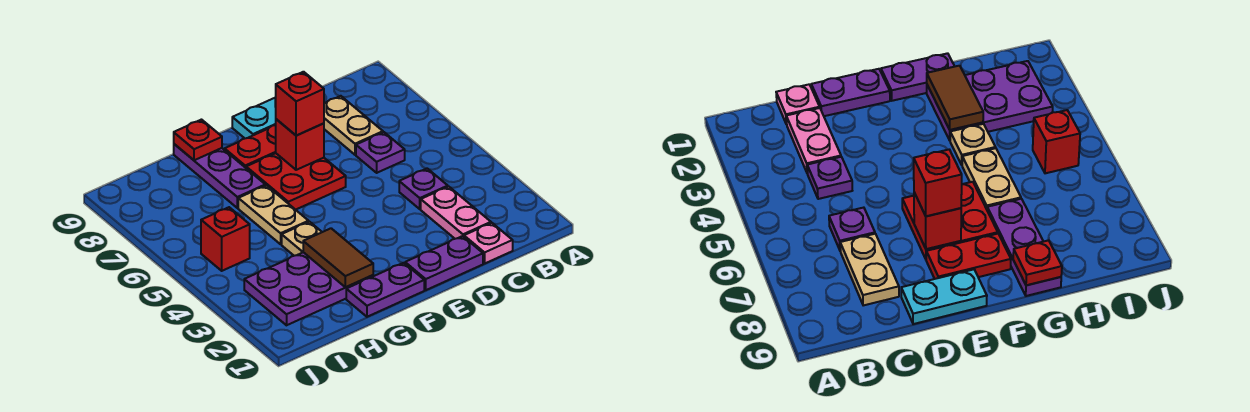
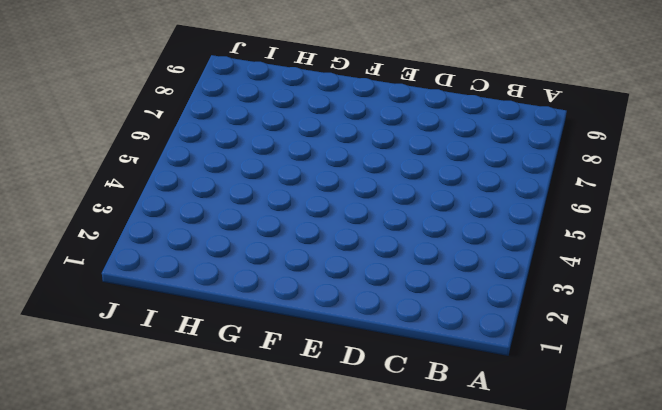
none -> pink plate C1 level 1
none -> pink plate C2:C3 level 1
none -> purple plate C4 level 1

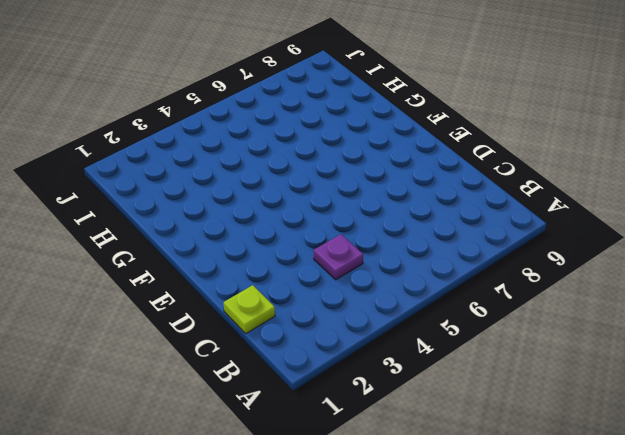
lime plate C1 level 1 -> pink plate C1 level 1
none -> pink plate C2:C3 level 1
none -> purple plate C6 level 1
none -> tan plate C7:C8 level 1

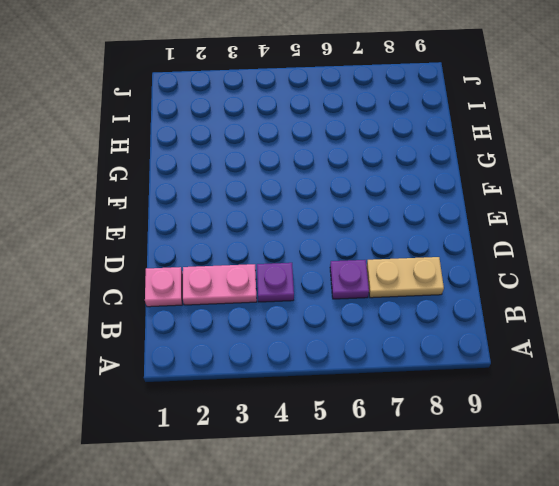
none -> purple plate D1:E1 level 1
none -> cyan plate D9:E9 level 1
none -> red plate E6:F7 level 1

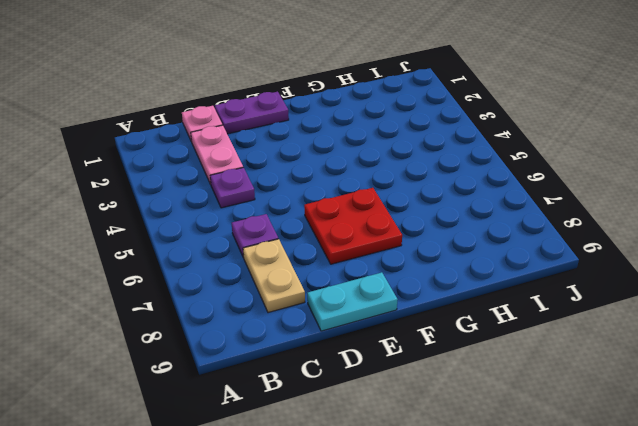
none -> red plate E8:F8 level 1
none -> purple plate F1:G1 level 1
none -> purple plate G2:I3 level 1

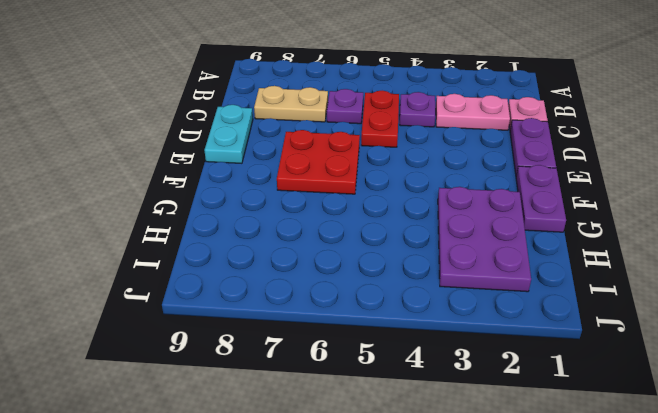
red plate C5:D5 level 1 -> red plate E8:F8 level 1
none -> tan plate G4 level 1
none -> tan plate G5:G6 level 1
none -> purple plate G7:G9 level 1

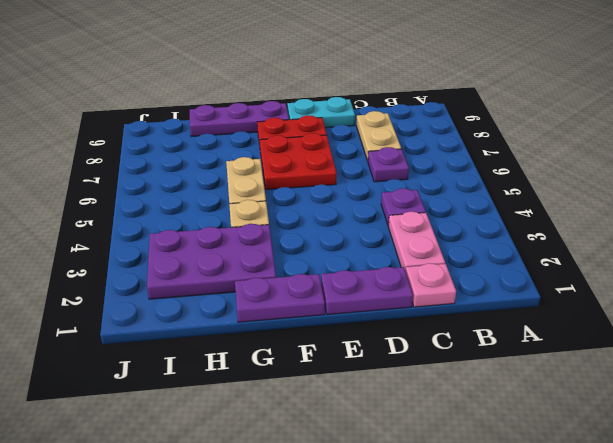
purple plate F9:H9 level 1 -> purple plate G7:G9 level 1
none -> red brick I5 level 1
none -> red brick E7 level 2
none -> brown tile G2:G3 level 2

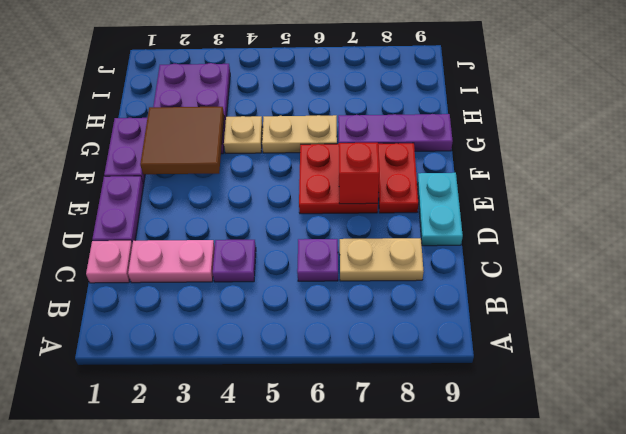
brown tile F2:G3 level 2 -> brown tile G2:G3 level 2
none -> red brick I5 level 1
none -> red plate G9 level 2
none -> red brick E7 level 3

